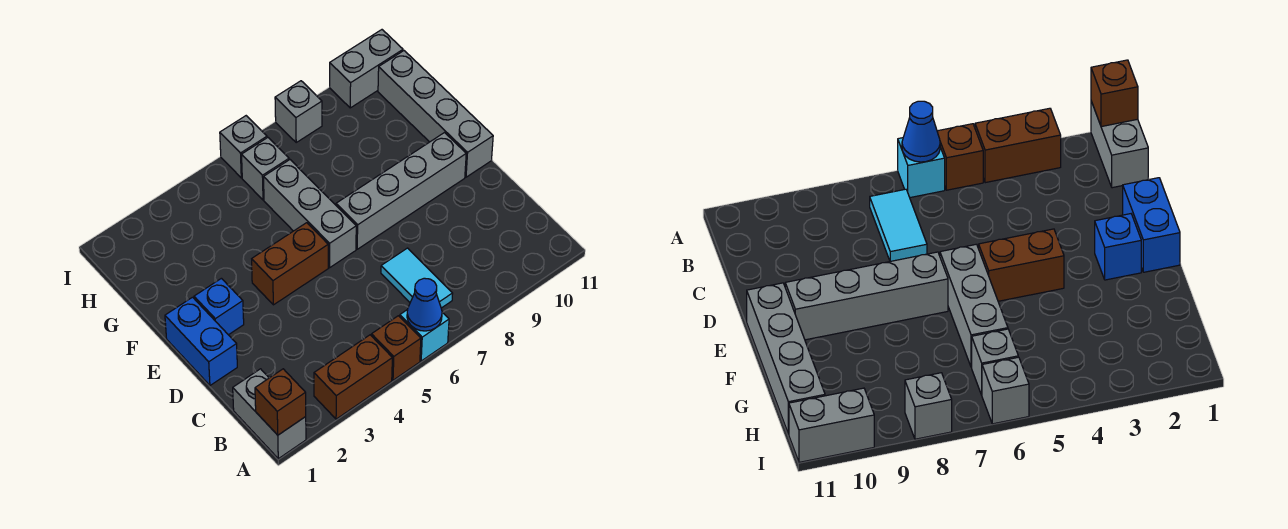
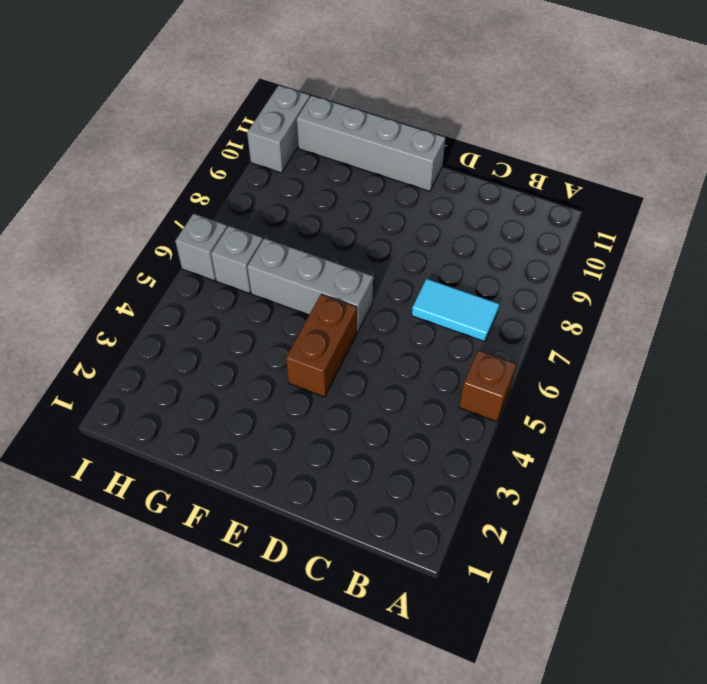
none -> grey brick A1:B1 level 1
none -> brown brick A3:A4 level 1
none -> cyan brick A6 level 1

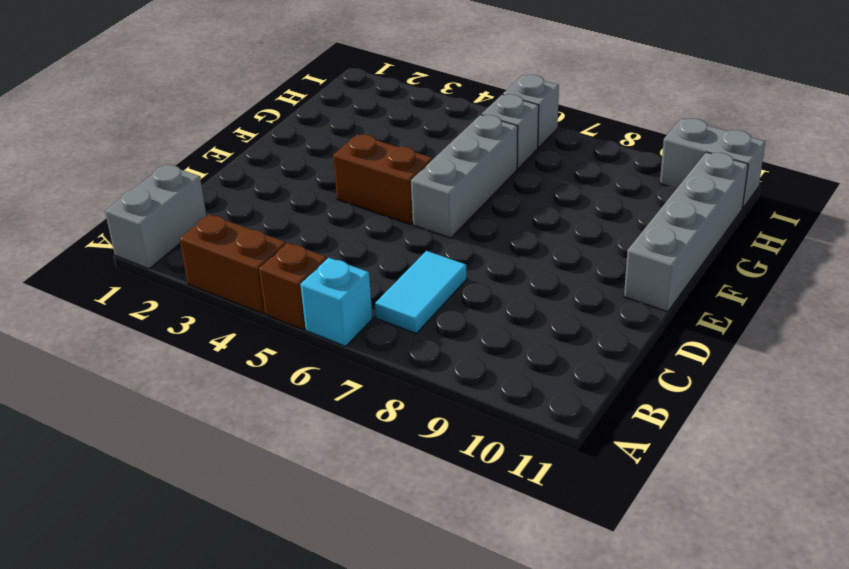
none -> blue brick D1:E1 level 1
none -> blue brick E2 level 1
none -> grey brick E7:E10 level 1

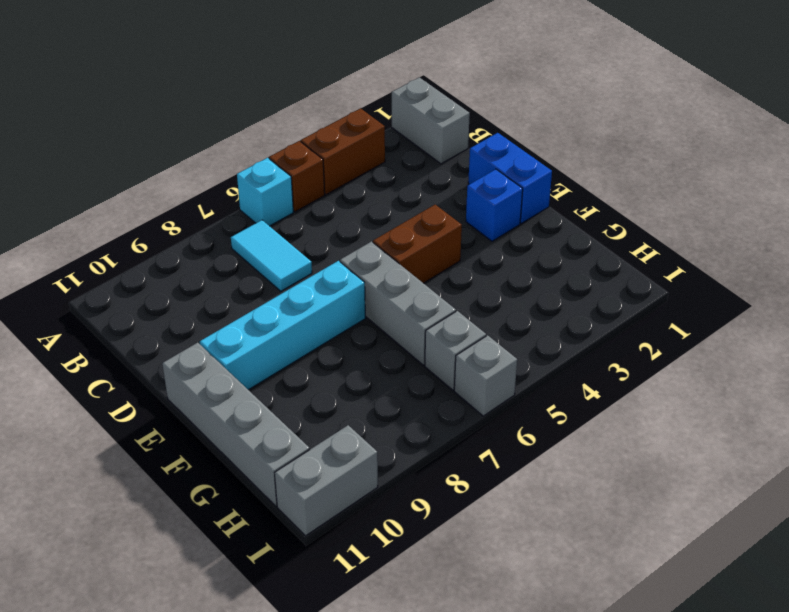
cyan brick E7:E10 level 1 -> grey brick E7:E10 level 1
none -> grey brick I8 level 1
none -> brown brick A1 level 2
none -> blue cone A6 level 2

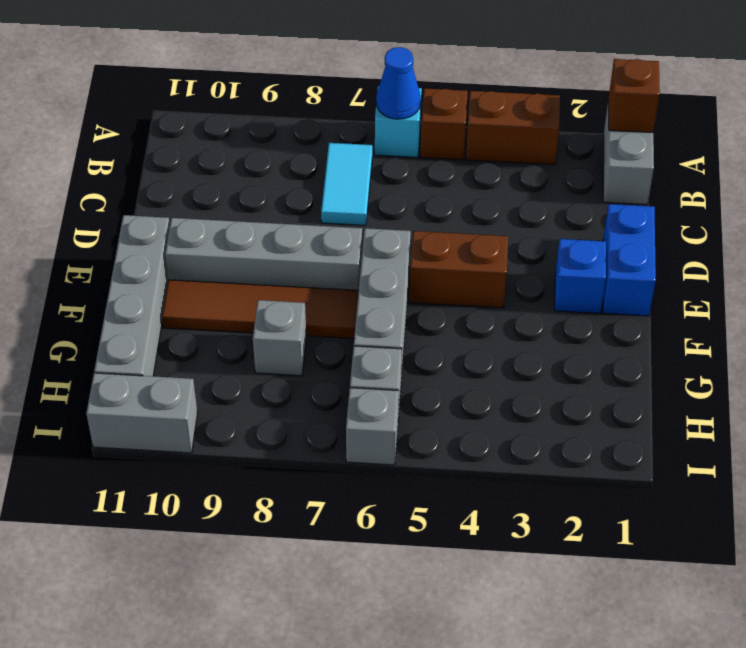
brown tile F7:F10 level 1 -> none
grey brick G8 level 1 -> grey brick I8 level 1

